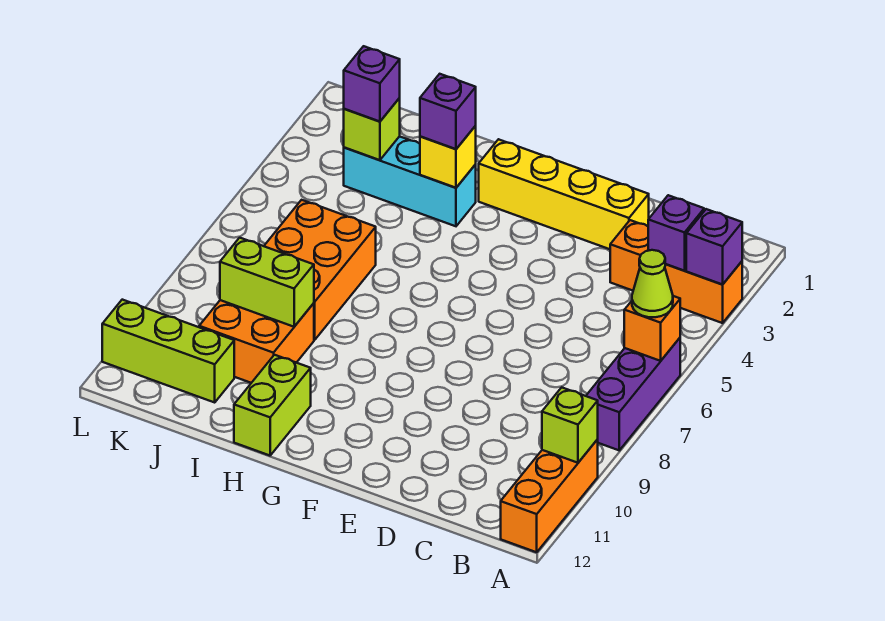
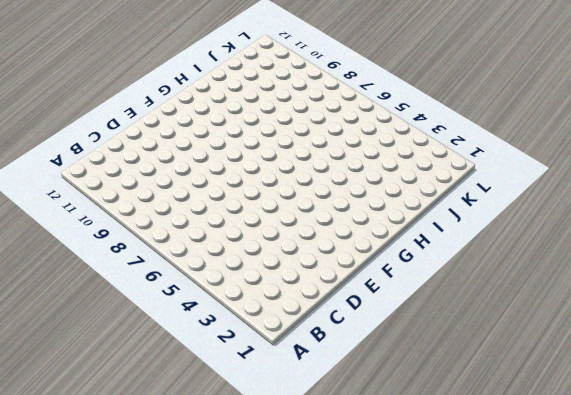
none -> orange brick A3:C3 level 1
none -> purple brick A6:A8 level 1
none -> orange brick A10:A12 level 1

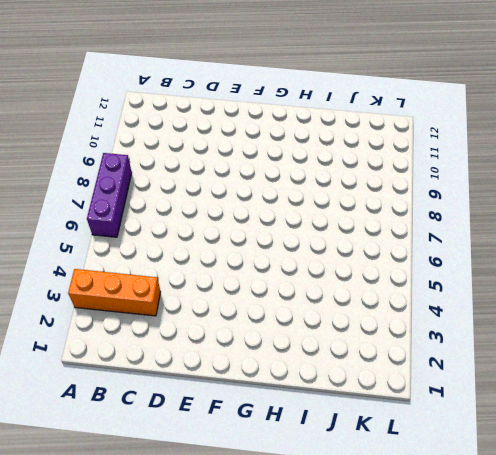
none -> orange brick A10:A12 level 1
none -> yellow brick D2:G2 level 1
none -> cyan brick H3:J3 level 1

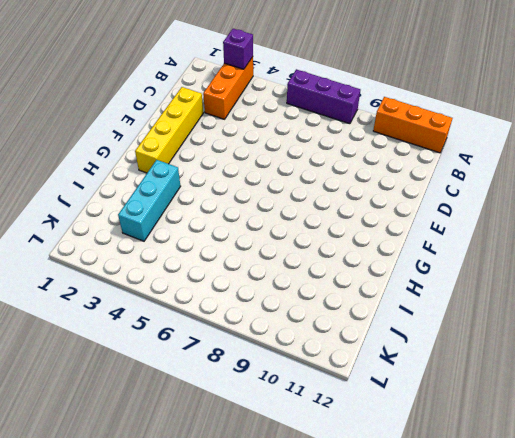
none -> lime brick H11:H12 level 1
none -> orange brick I6:J8 level 1
none -> orange brick I9:J10 level 1

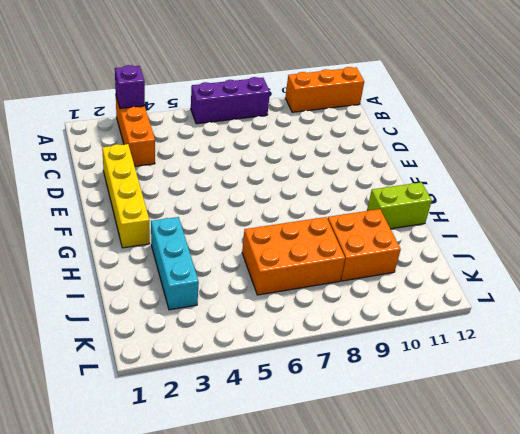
none -> lime brick J11:L11 level 1
none -> orange brick A6 level 2
none -> lime brick A10 level 2

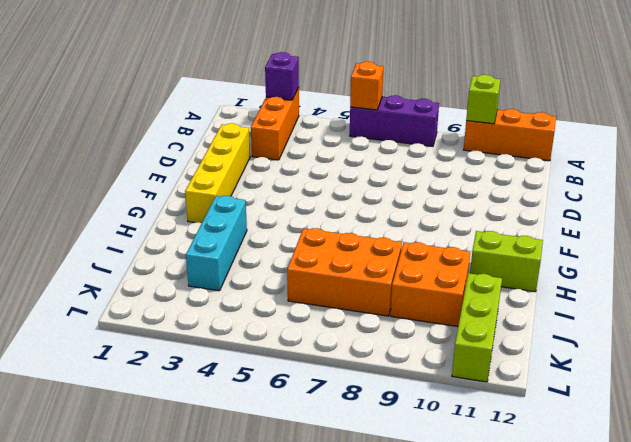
none -> purple brick B3 level 2
none -> yellow brick H3 level 2
none -> lime brick I9:J9 level 2

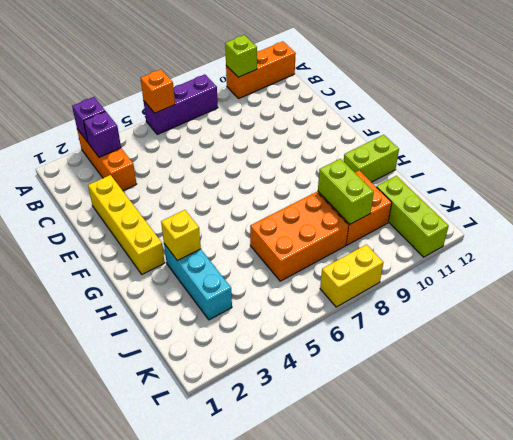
yellow brick L7:L8 level 1 -> none
none -> lime brick J3 level 2
none -> lime cone A6 level 3
none -> purple brick H3 level 3

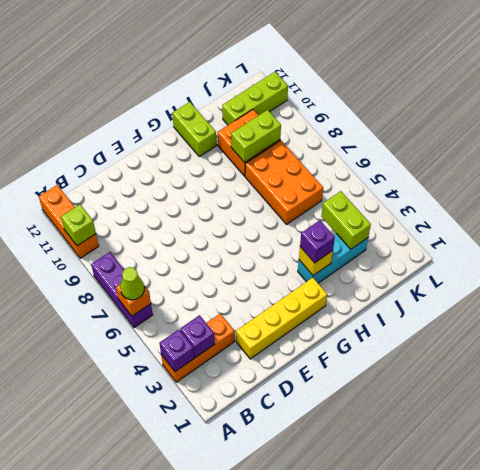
lime brick J3:J4 level 2 -> lime brick J3 level 2
none -> purple brick J3 level 3

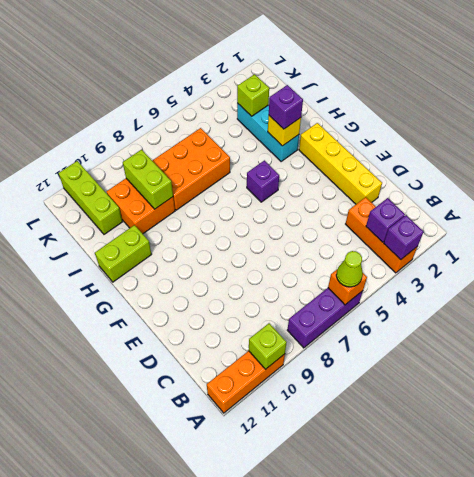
purple brick G5 level 1 -> purple brick J3 level 3

